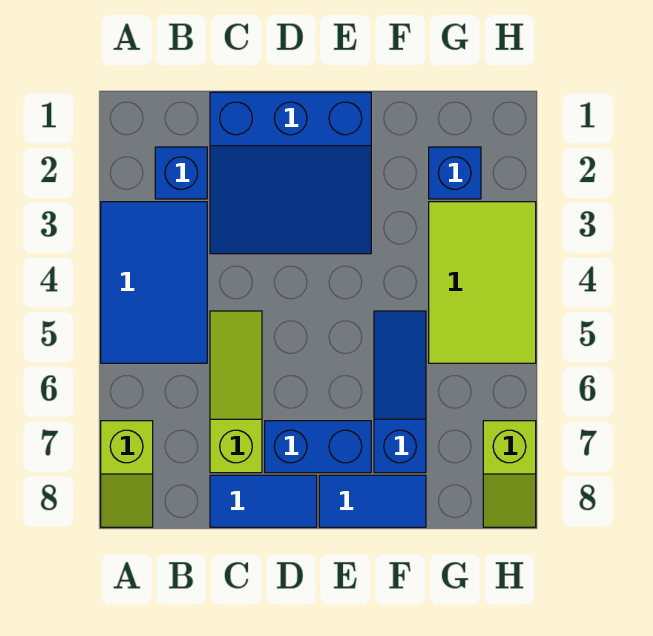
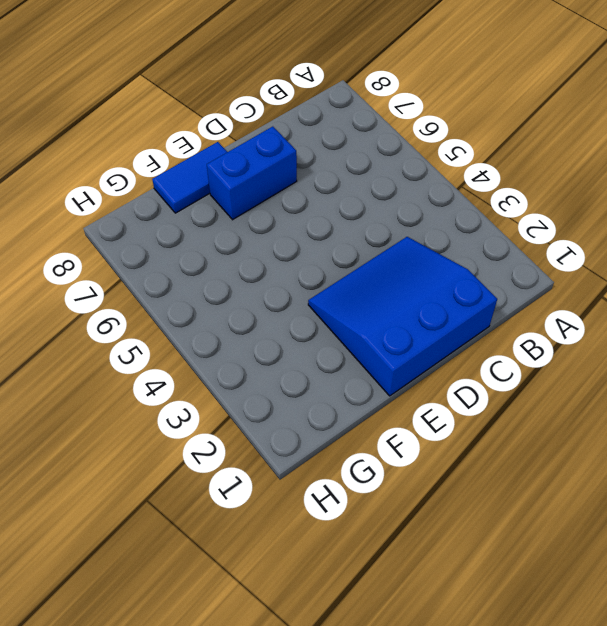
none -> blue tile A3:B5 level 1
none -> lime slope A7:A8 level 1 top 7
none -> blue brick B2 level 1

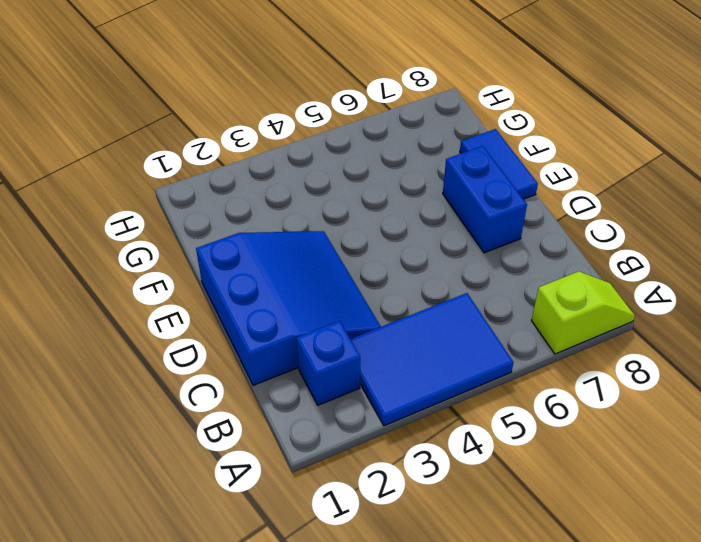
none -> lime slope C5:C7 level 1 top 7
none -> blue tile C8:D8 level 1
none -> blue slope F5:F7 level 1 top 7

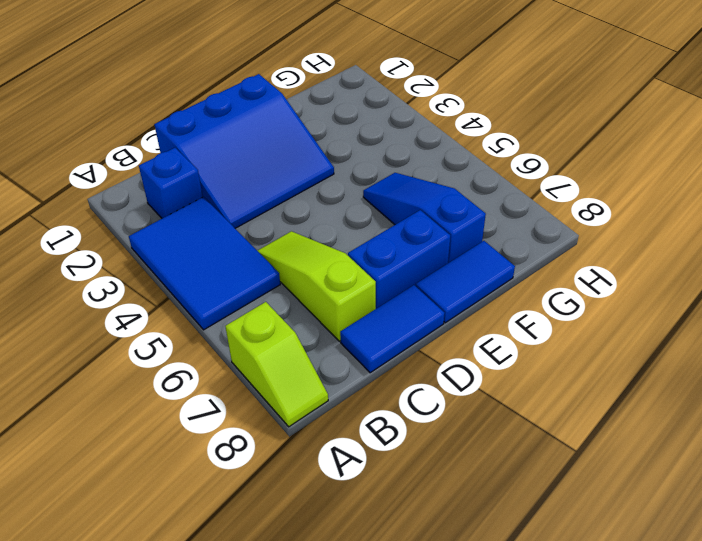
none -> blue brick G2 level 1
none -> lime tile G3:H5 level 1
none -> lime slope H7:H8 level 1 top 7

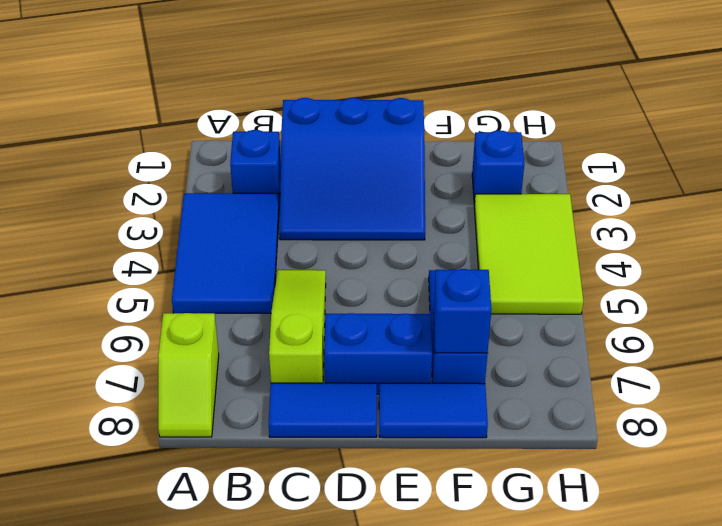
blue brick F7 level 2 -> none
none -> lime slope H7:H8 level 1 top 7

